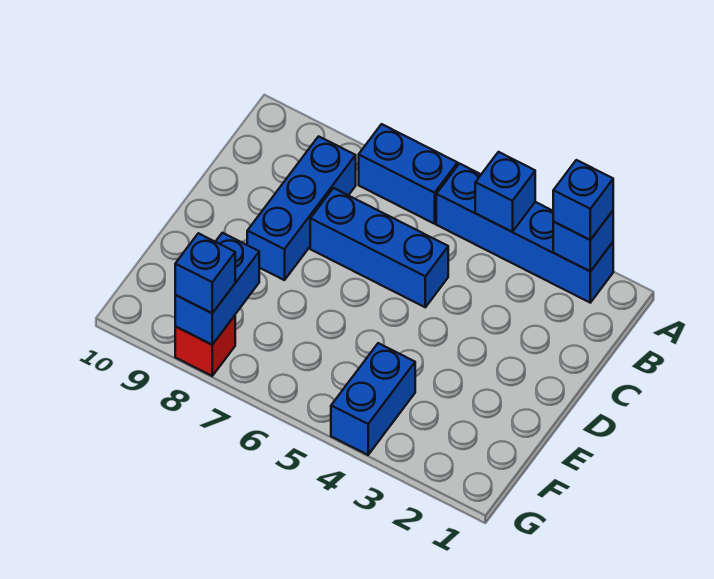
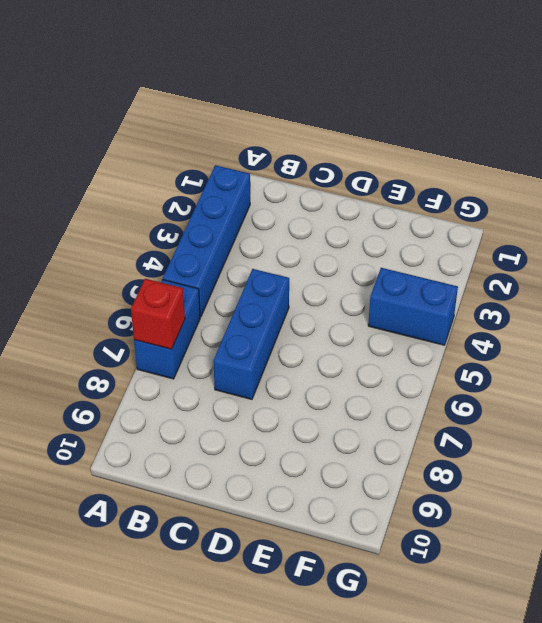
red brick A7 level 2 -> red brick G8 level 1
none -> blue brick B8:D8 level 1
none -> blue brick A2 level 2

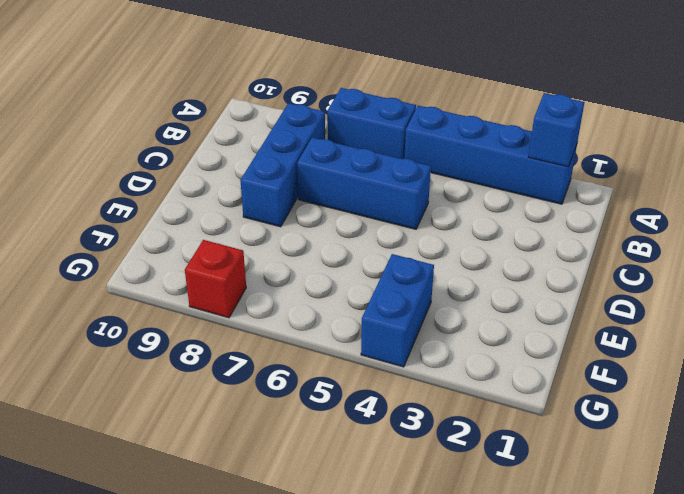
none -> blue brick A4 level 2
none -> blue brick F8:G8 level 2

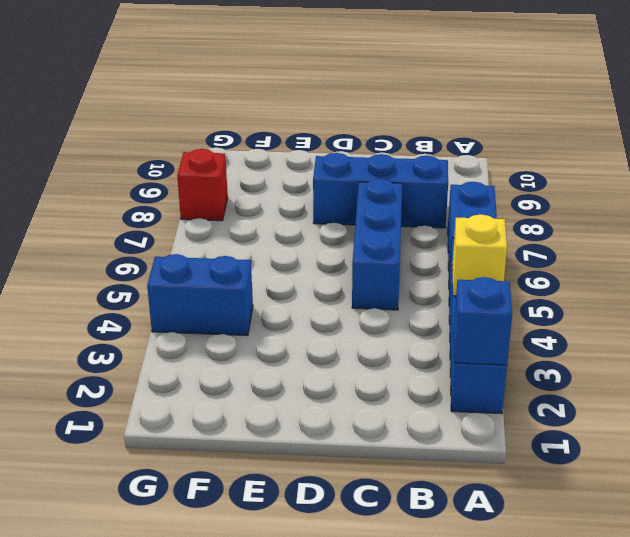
yellow brick A4 level 2 -> blue brick A4 level 2
none -> blue brick F8:G8 level 2
none -> blue brick A2 level 3

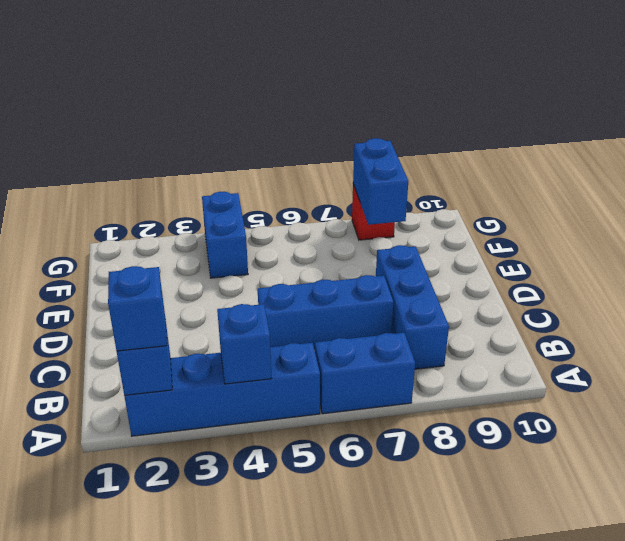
none -> blue brick G8 level 3

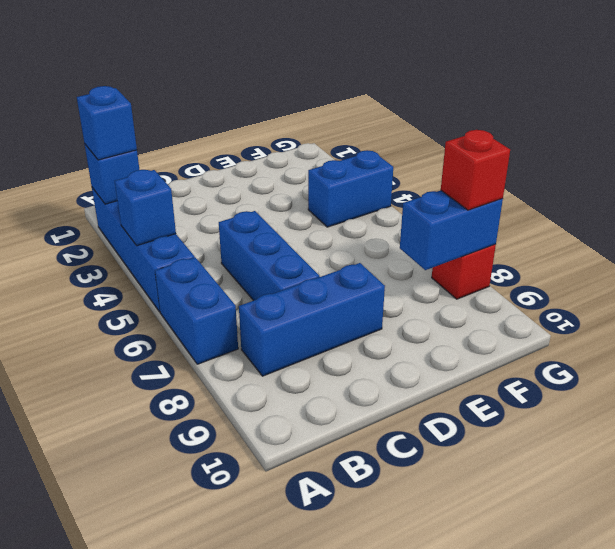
red brick G8 level 3 -> blue brick G8 level 3

